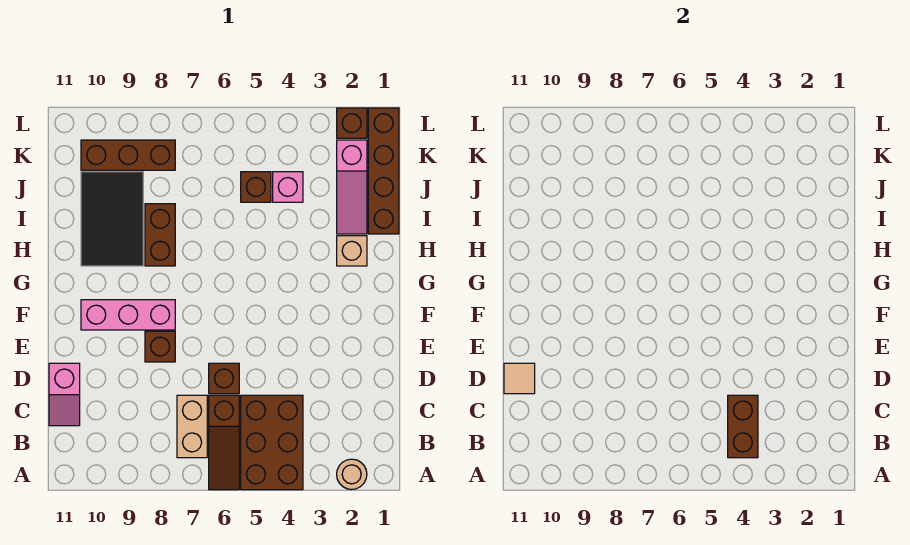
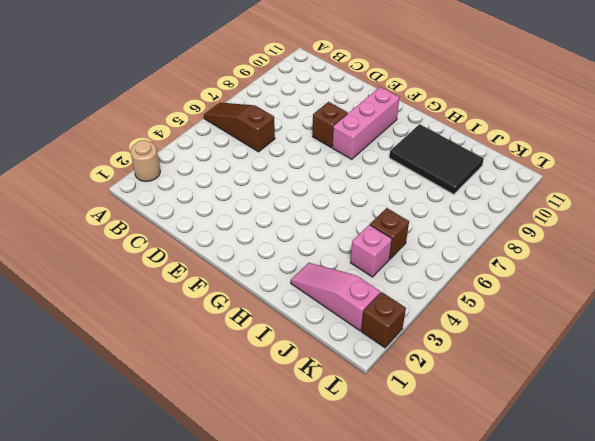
none -> brown brick A4:C5 level 1
none -> tan brick B7:C7 level 1
none -> pink slope C11:D11 level 1 top D

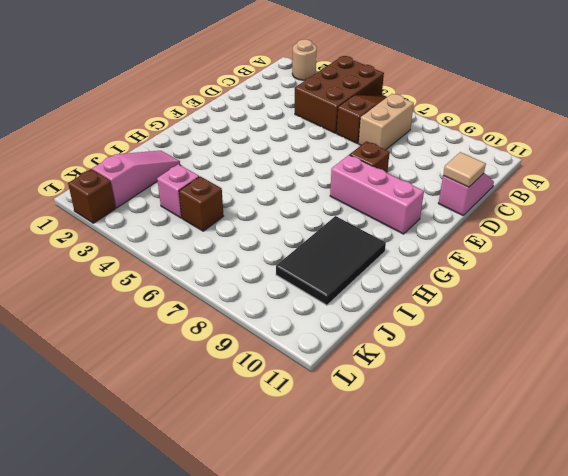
none -> brown brick D6 level 1
none -> tan brick H2 level 1
none -> brown brick H8:I8 level 1

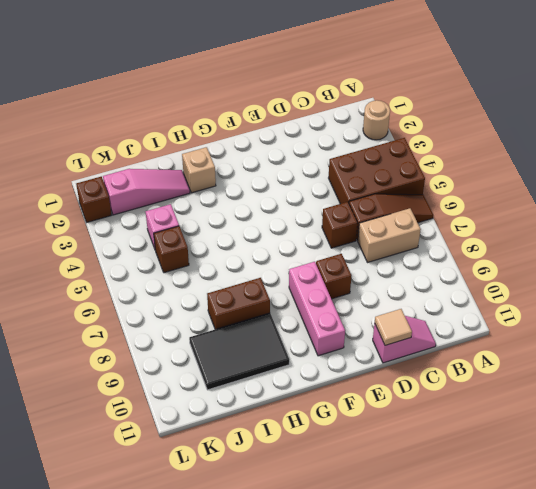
none -> brown brick I1:L1 level 1
none -> brown brick K8:K10 level 1
none -> brown brick B4:C4 level 2

